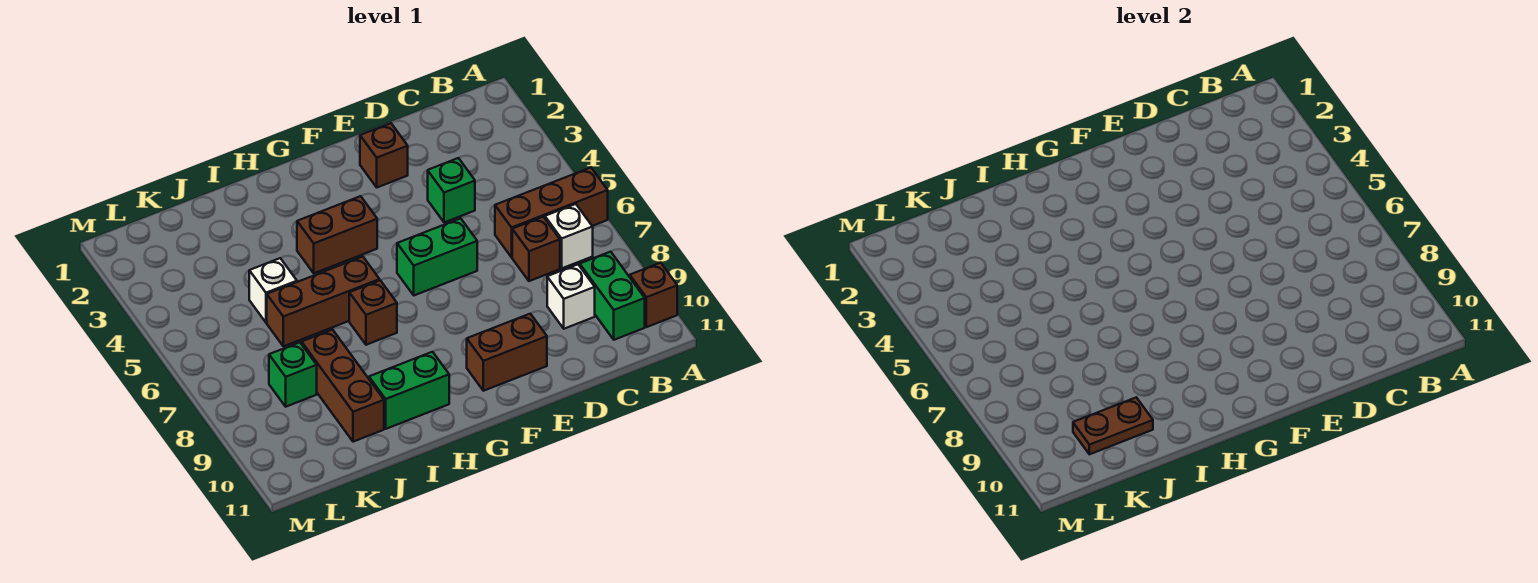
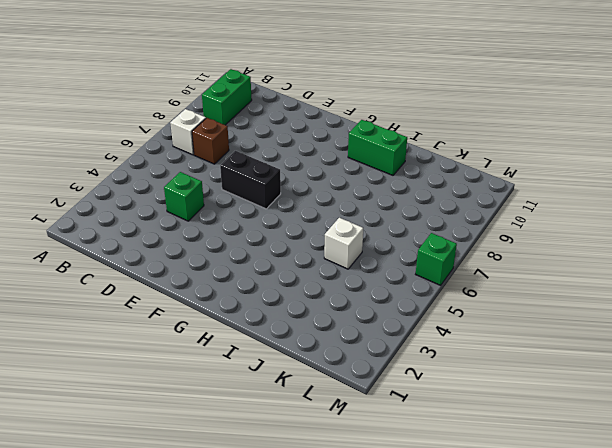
black brick E6:F6 level 1 -> green brick E6:F6 level 1
green brick M6 level 1 -> green brick K8 level 1
none -> brown brick A6:C6 level 1
none -> brown brick A10 level 1
none -> white brick C9 level 1

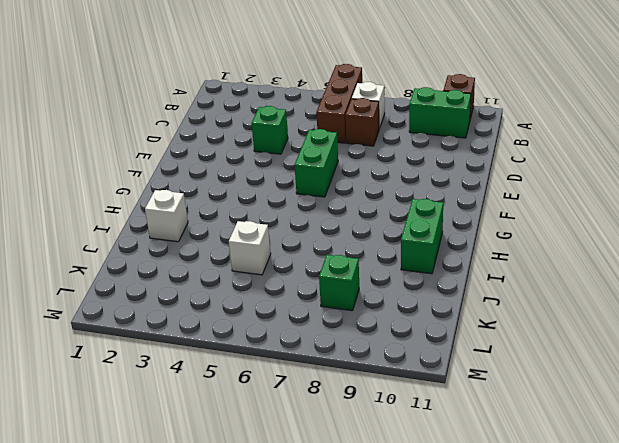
white brick I2 level 1 -> white brick C9 level 1
none -> brown brick E2 level 1
none -> brown brick E10:F10 level 1
none -> brown brick G4:H4 level 1

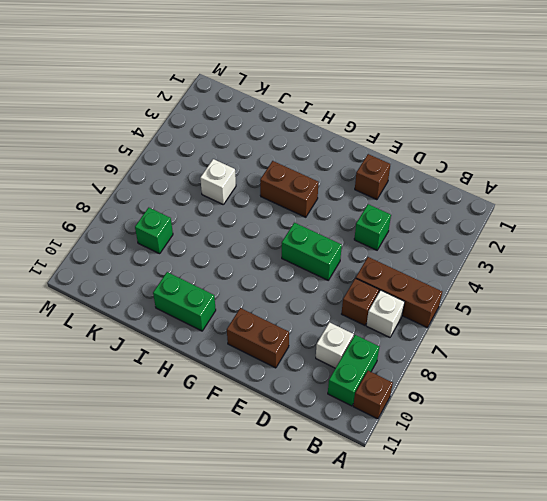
none -> brown brick H6:J6 level 1
none -> brown brick H7 level 1
none -> brown brick J8:J10 level 1

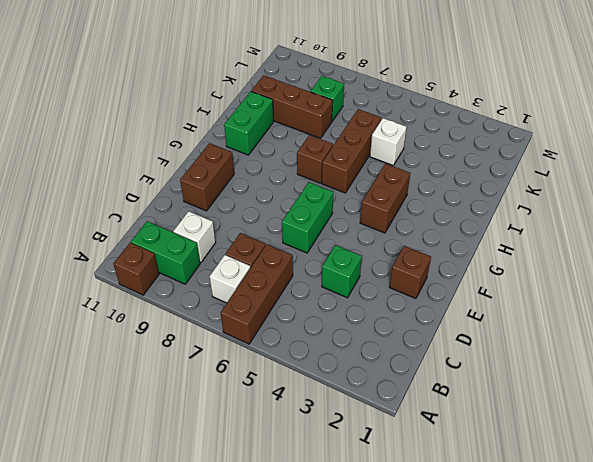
none -> brown plate J10:K10 level 2

